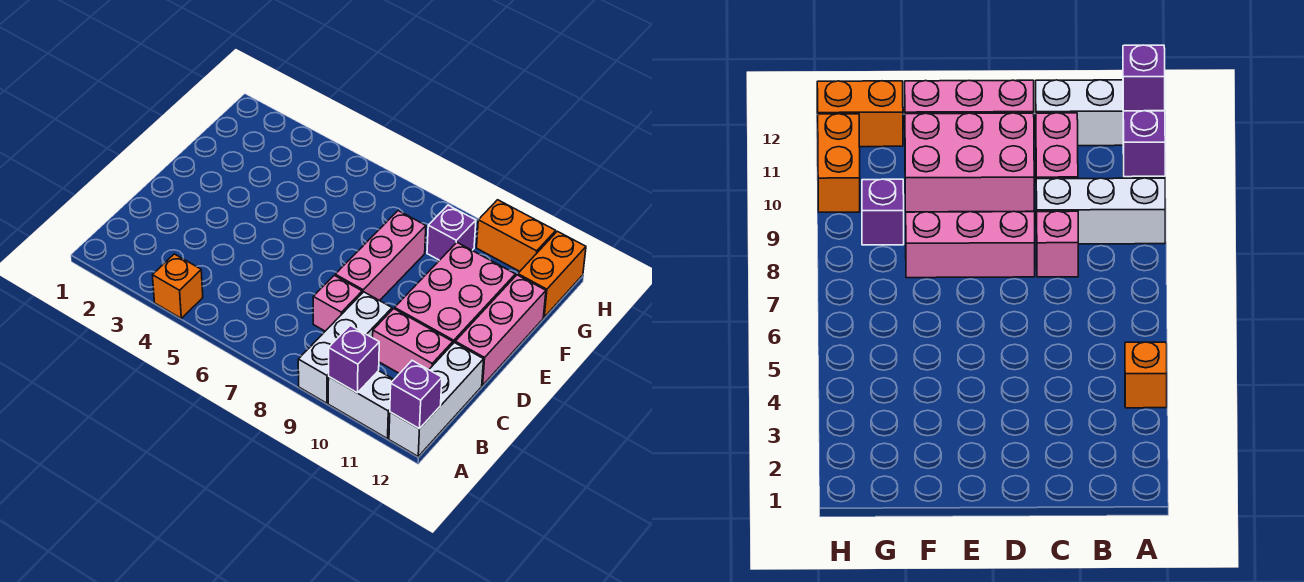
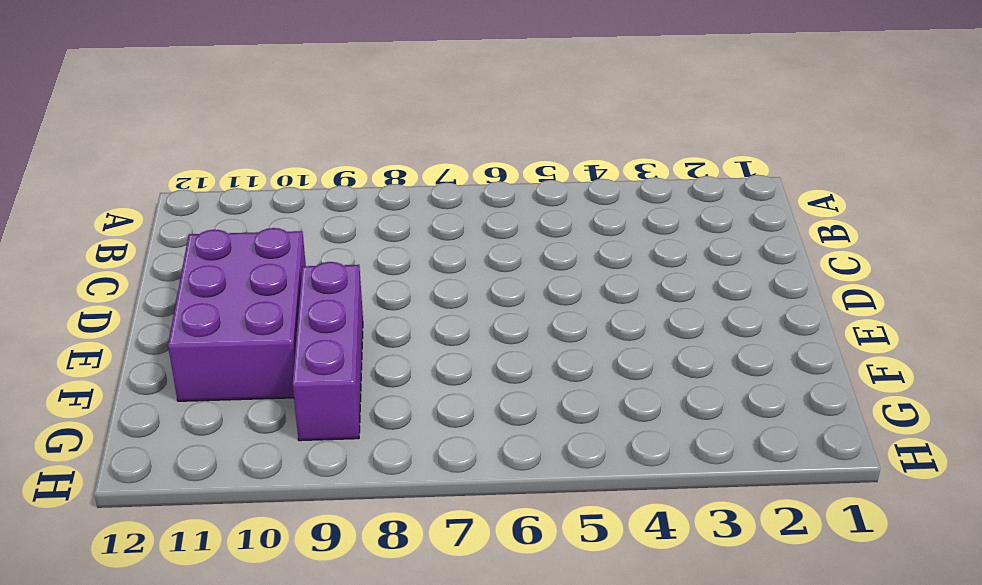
purple brick D10:F11 level 1 -> pink brick D10:F11 level 1
purple brick E9:G9 level 1 -> purple brick G9 level 1
none -> orange brick A4 level 1
none -> white brick A9:C9 level 1
none -> white brick A10:A11 level 1

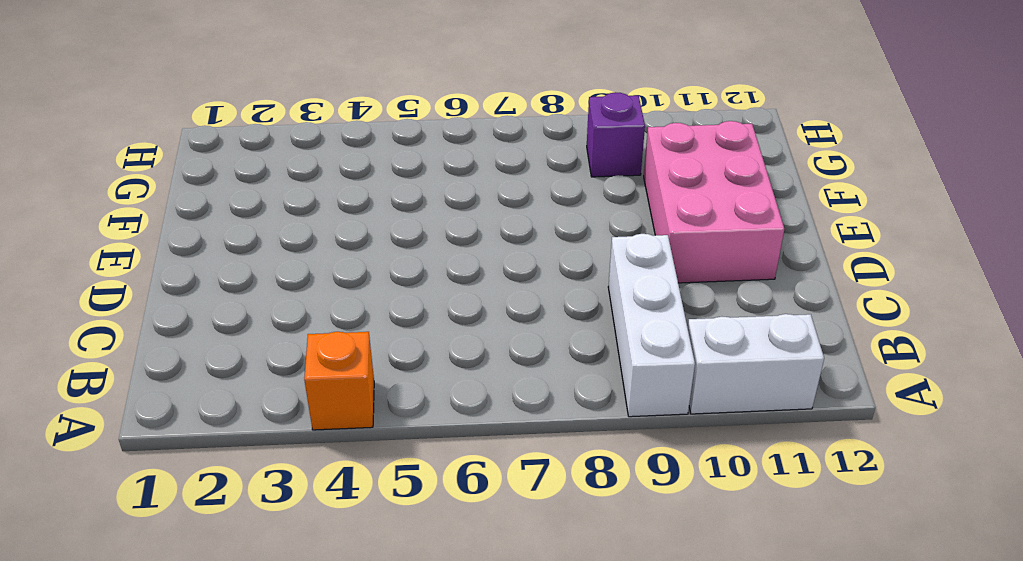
none -> white brick A12:C12 level 1
none -> pink brick C8 level 1
none -> pink brick C10:C11 level 1

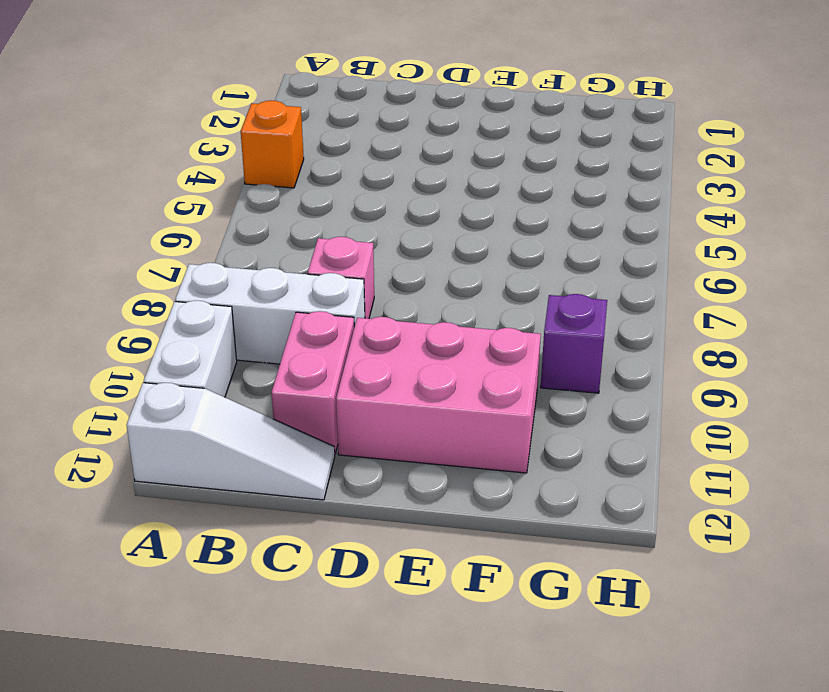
white slope A12:C12 level 1 top A -> white brick A12:C12 level 1
none -> pink brick D8:F8 level 1
none -> pink brick D12:F12 level 1
none -> orange brick G12:H12 level 1

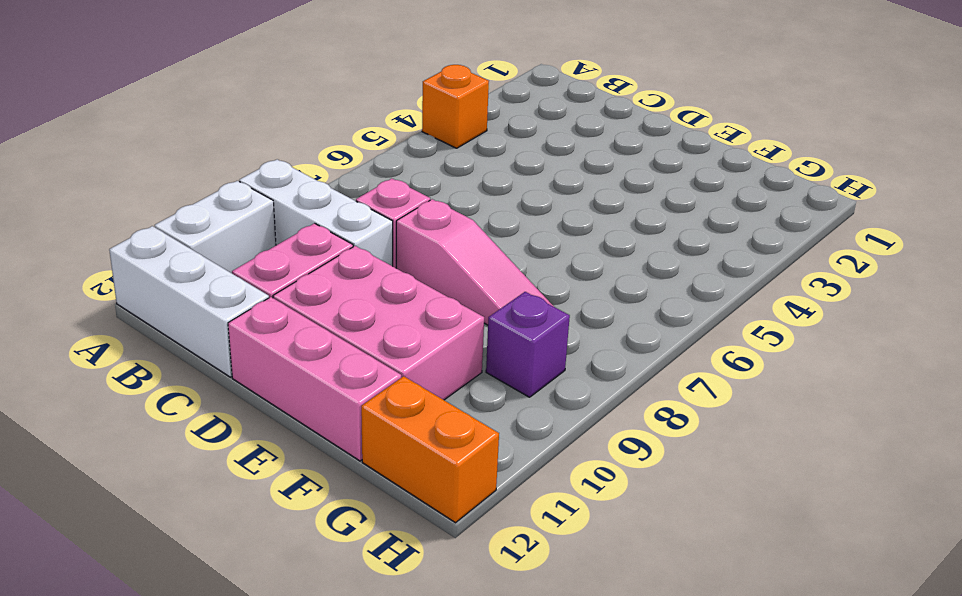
pink slope D8:F8 level 1 top D -> pink brick D8:F8 level 1
none -> orange brick H10:H11 level 1
none -> purple brick A10 level 2
none -> purple brick A12 level 2

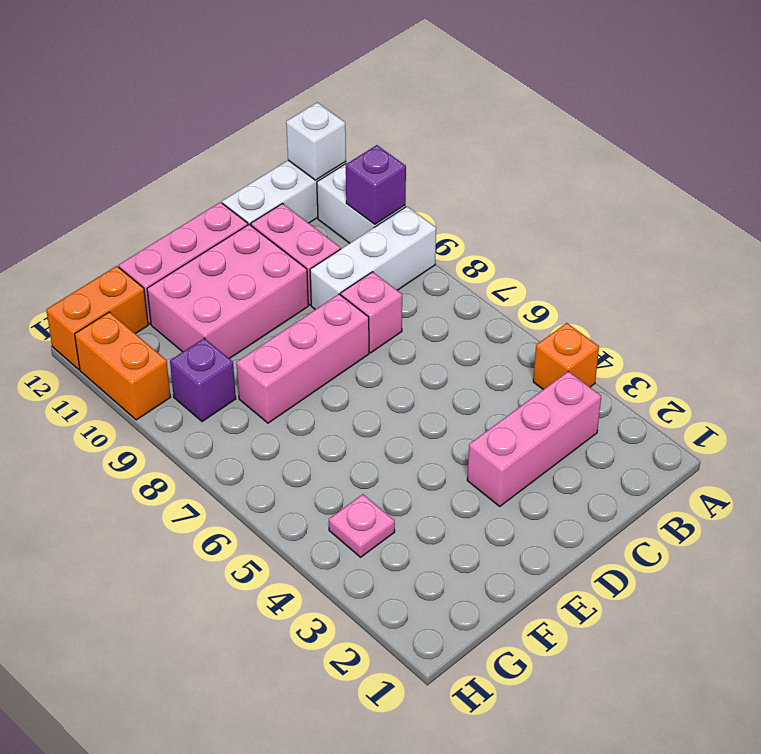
white brick A12 level 2 -> purple brick A12 level 2
pink brick B3:D3 level 1 -> none
pink plate G4 level 1 -> none

